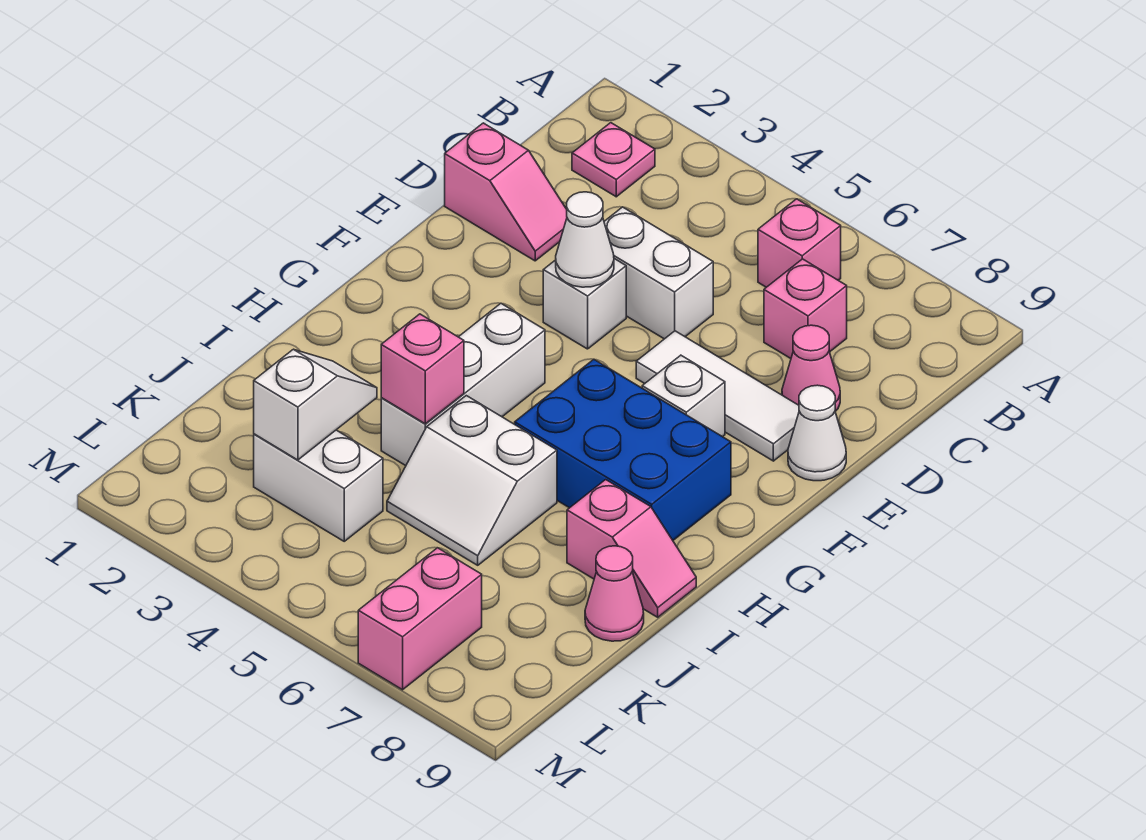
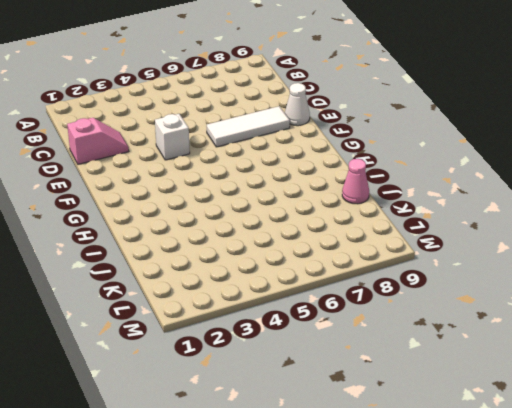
none -> pink plate B2 level 1
none -> pink brick B6 level 1
none -> pink brick C7 level 1

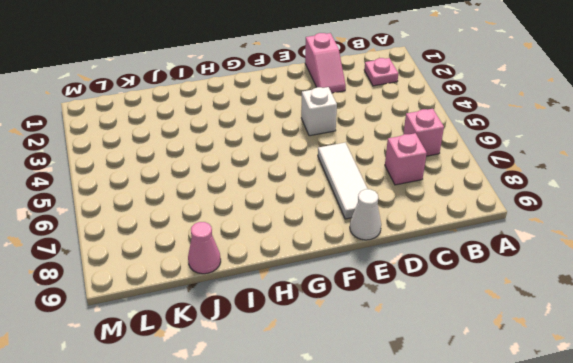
none -> white brick D4:D5 level 1
none -> pink cone D8 level 1
none -> white brick F7 level 1

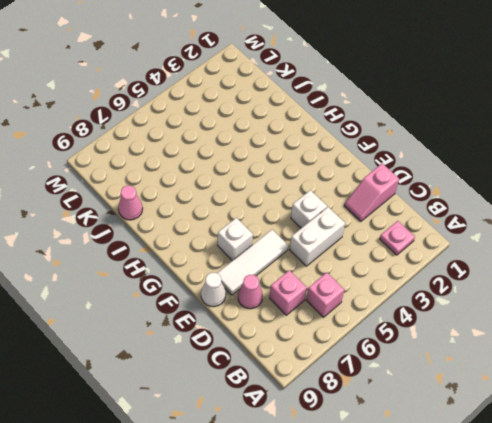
none -> white brick G4:I4 level 1
none -> blue brick G6:H8 level 1
none -> white slope I5:J6 level 1 top I

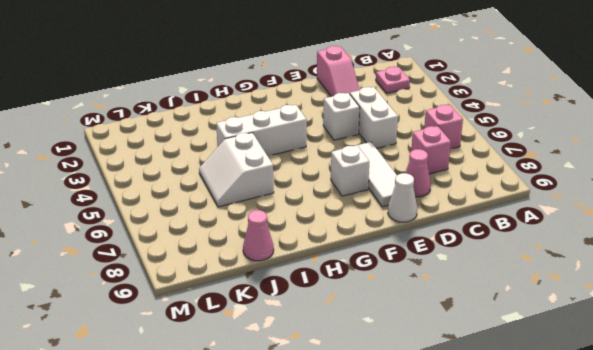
none -> blue brick G6:H8 level 1
none -> pink slope I8:I9 level 1 top 8
none -> white brick K3:K4 level 1

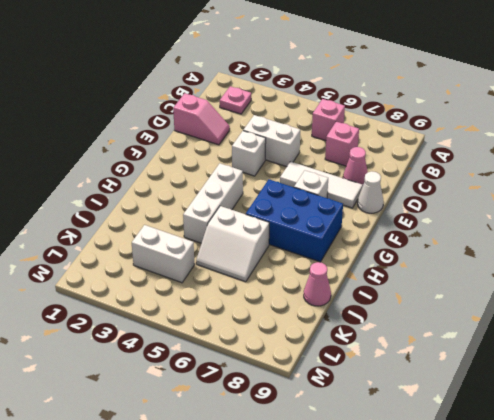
none -> pink slope I8:I9 level 1 top 8
none -> pink brick L7:M7 level 1
none -> white cone E4 level 2

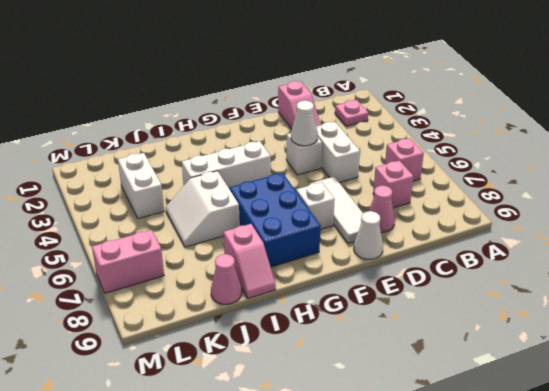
none -> pink brick I4 level 2
none -> white slope J3:K3 level 2 top K

